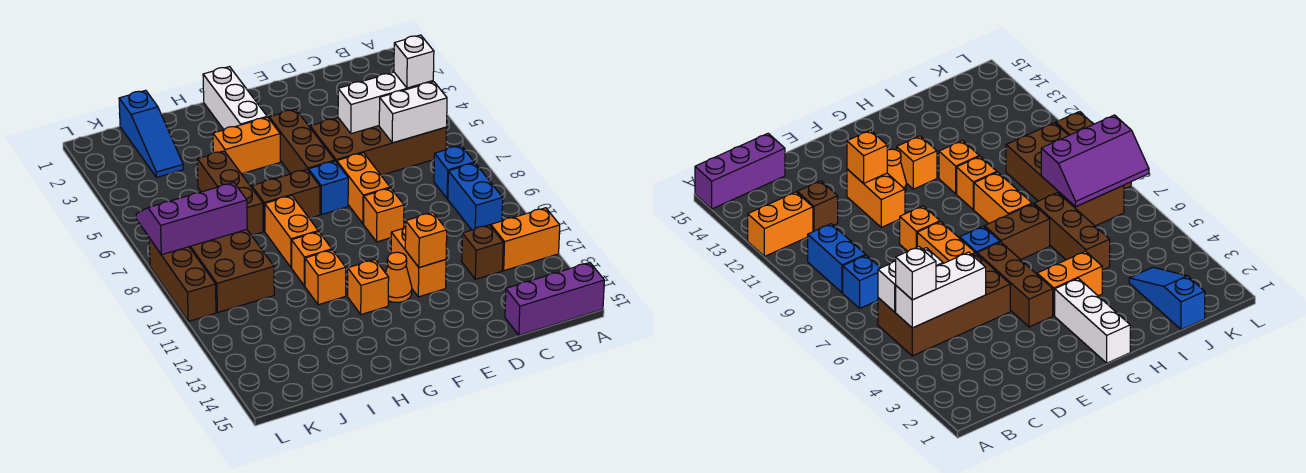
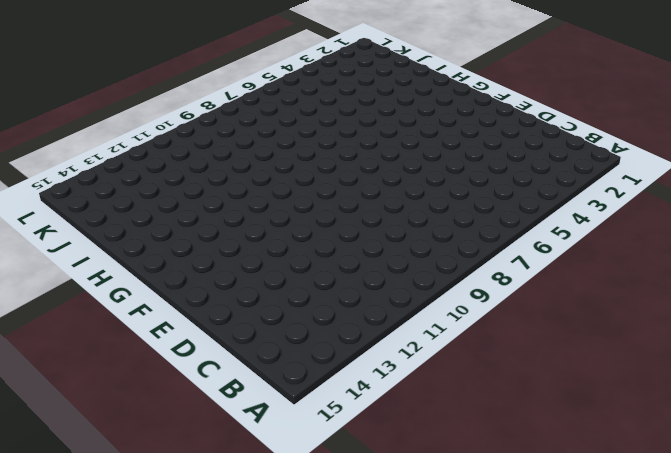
none -> orange brick A12:B12 level 1
none -> purple brick A15:C15 level 1
none -> brown brick B5:E6 level 1

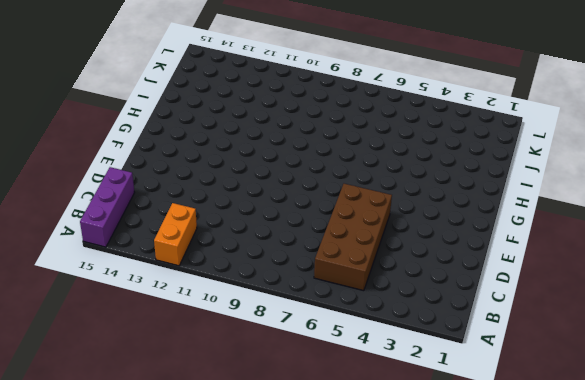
none -> blue brick B8 level 1
none -> blue brick B9:B10 level 1
none -> brown brick C12 level 1

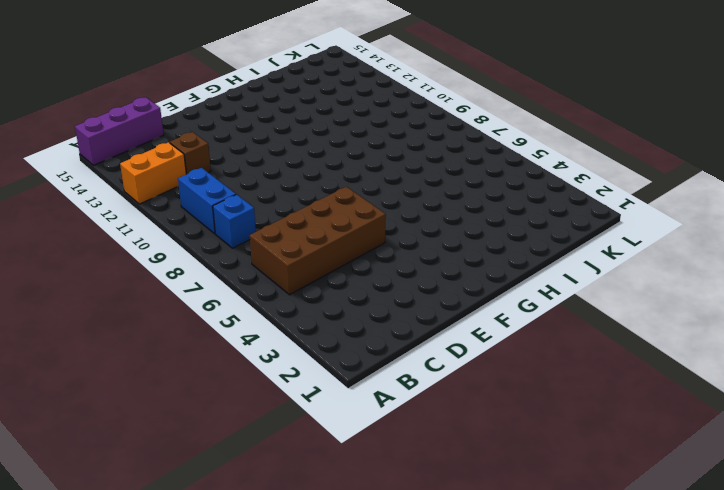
none -> orange brick E7:E8 level 1
none -> orange brick E9 level 1
none -> orange brick E11:E12 level 1

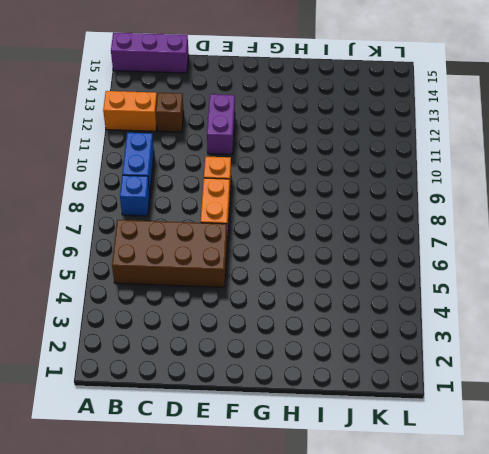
purple brick E11:E12 level 1 -> orange brick E11:E12 level 1
none -> brown brick F4:F6 level 1
none -> blue brick F7 level 1
none -> orange cone F12 level 1

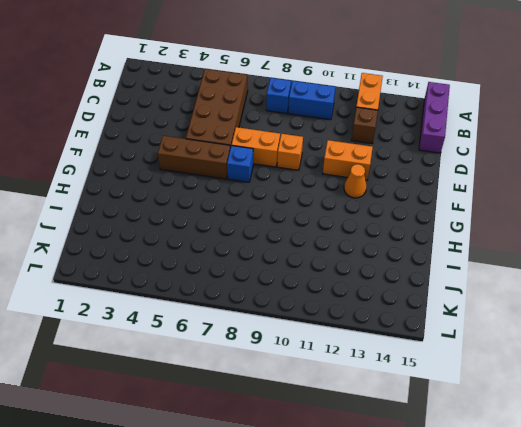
none -> white brick G1:G3 level 1
none -> orange brick G4:H4 level 1
none -> brown brick G7:H7 level 1

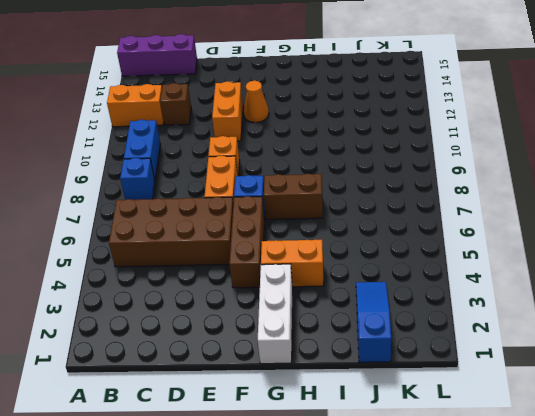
none -> orange brick G12 level 1
none -> orange brick H8:H9 level 1
none -> orange brick H10 level 1

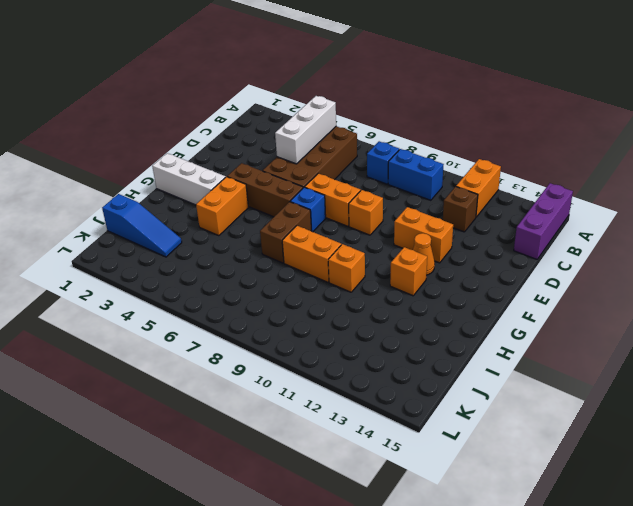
none -> orange brick H11 level 1
none -> brown brick I5:I7 level 1
none -> brown brick J7:K10 level 1

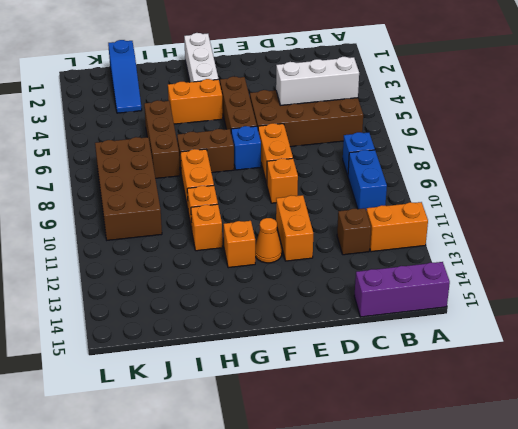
none -> brown brick L8:L10 level 1
none -> white brick B6:C6 level 2
none -> orange brick E12 level 2

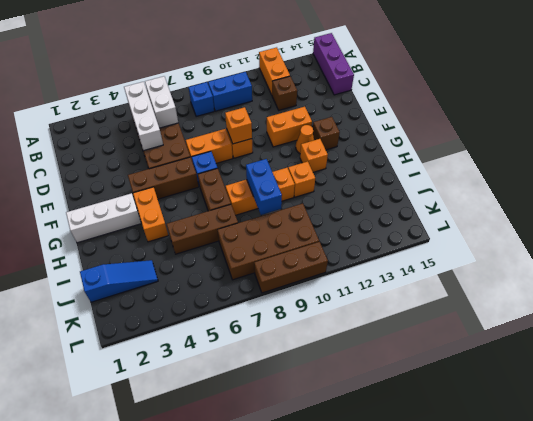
orange brick E9 level 2 -> orange brick E12 level 2
brown brick F13 level 1 -> none
blue brick H9:I9 level 2 -> none
none -> purple slope J7:L8 level 2 top 8
none -> white brick B5 level 3

